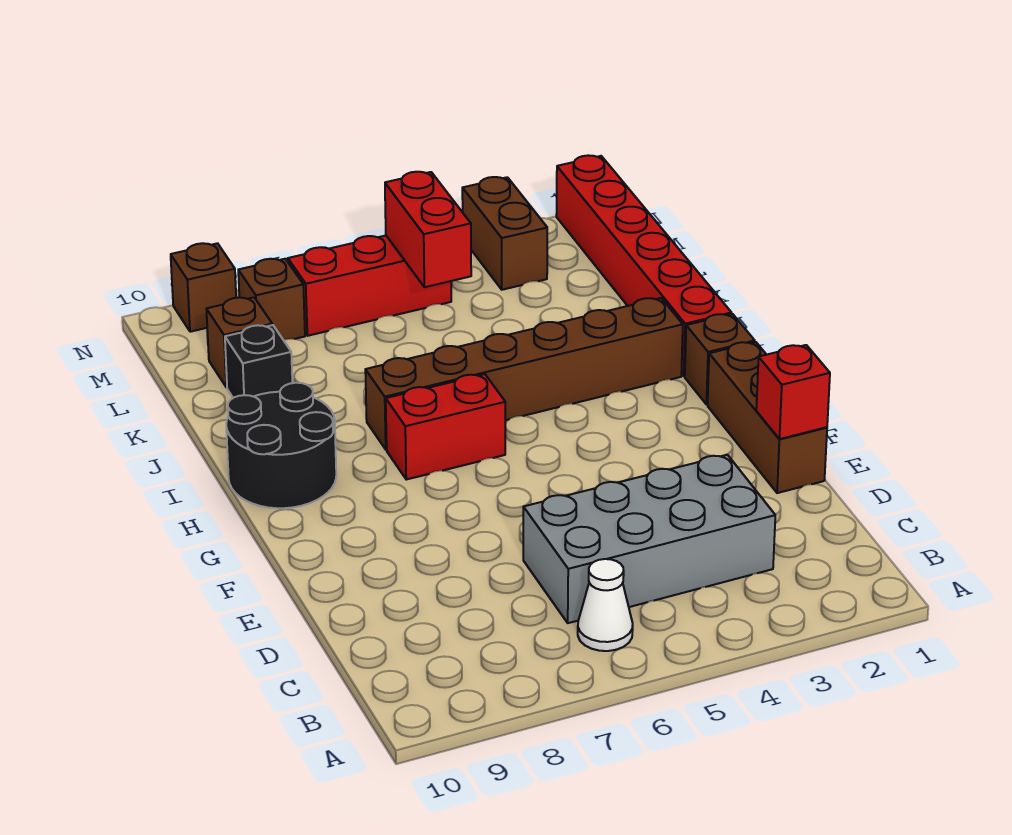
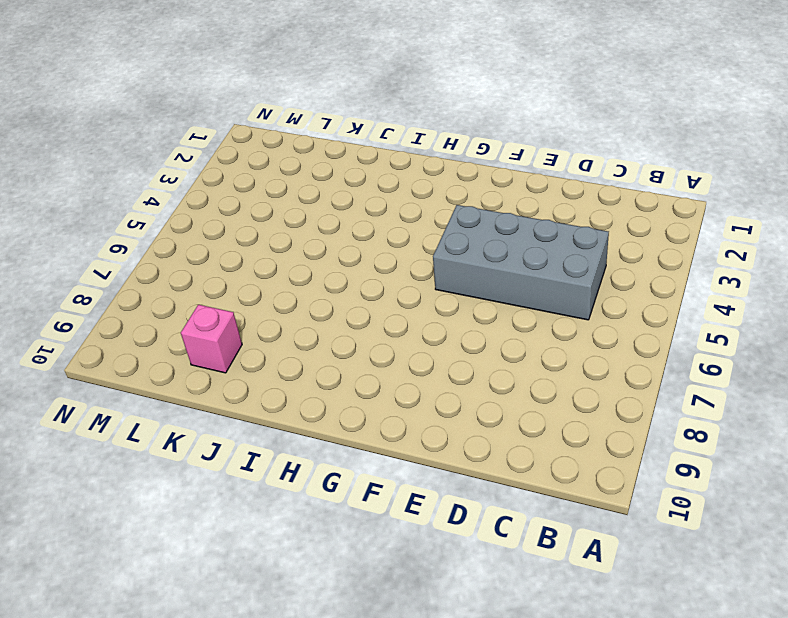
grey brick C4:F5 level 1 -> grey brick C3:D6 level 1
pink brick K9 level 1 -> black brick K9 level 1
none -> white cone B6 level 1
none -> brown brick E1:G1 level 1
none -> brown brick H1 level 1

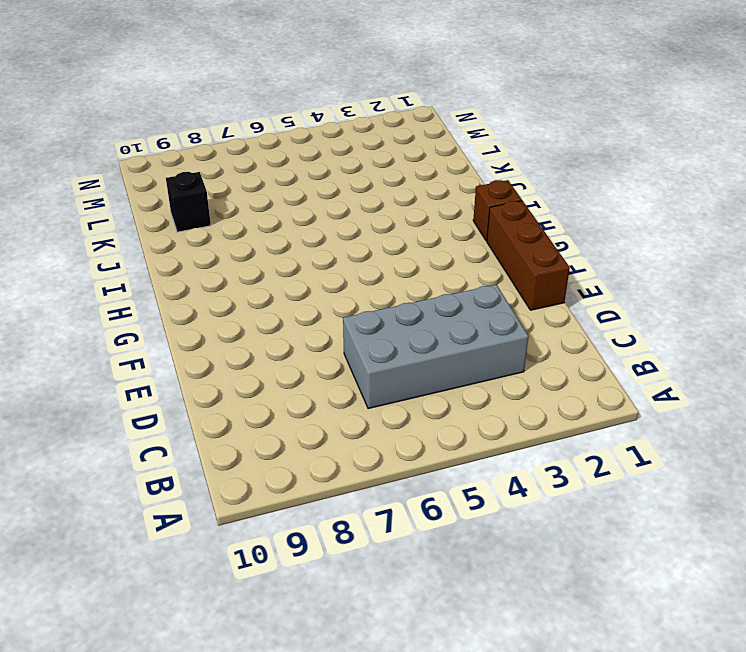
none -> white cone B6 level 1
none -> red brick H6:H7 level 1
none -> black round brick H9:I10 level 1

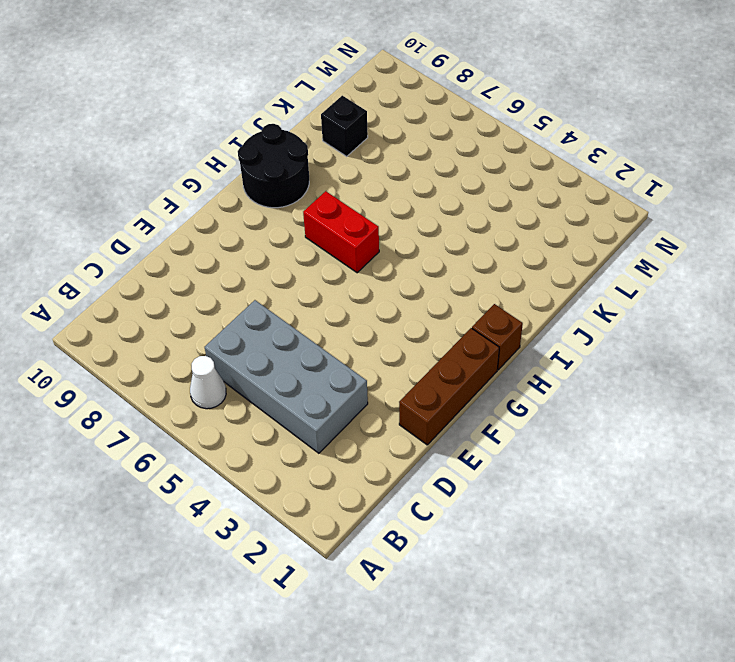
none -> red brick I1:N1 level 1
none -> brown brick I2:I7 level 1
none -> brown brick L9 level 1

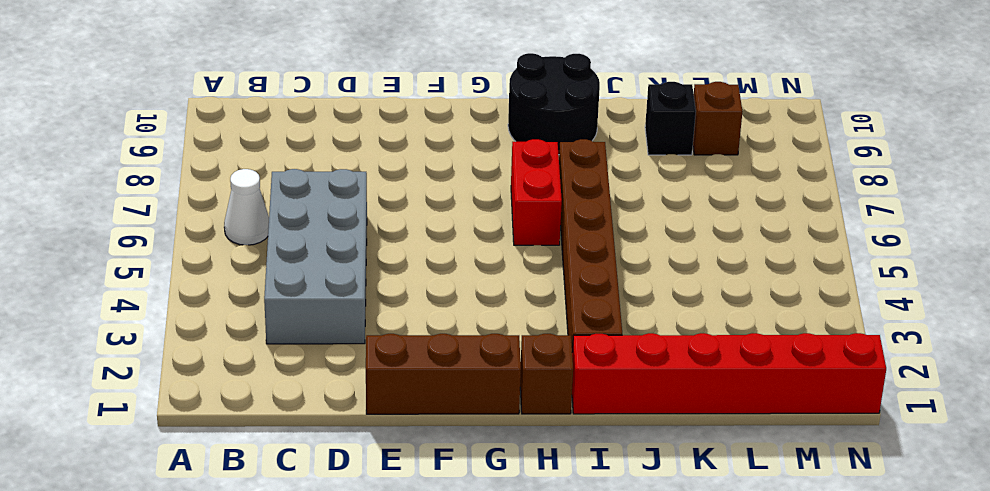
none -> brown brick M3:N3 level 1
none -> red brick M5:M7 level 1
none -> brown brick M8 level 1

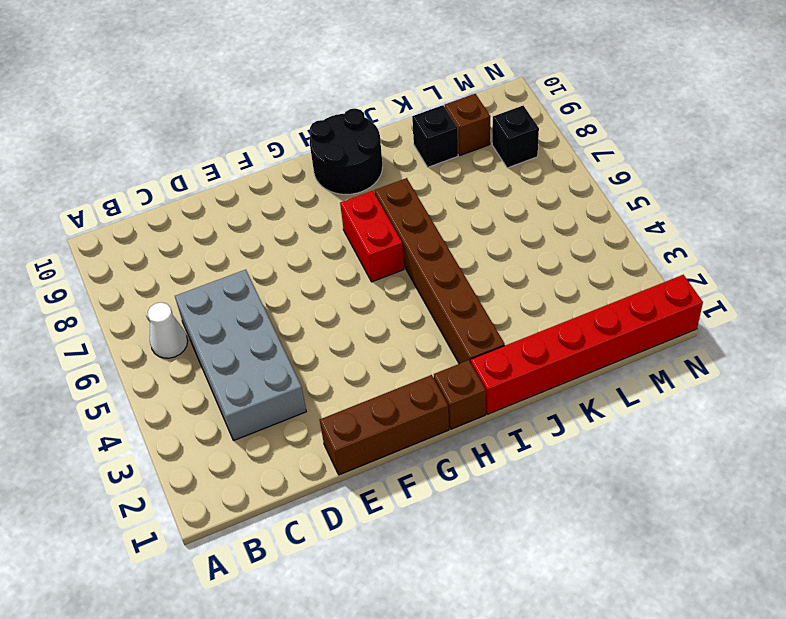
black brick M8 level 1 -> brown brick M8 level 1
none -> brown brick M3:N3 level 1
none -> red brick M5:M7 level 1
none -> brown brick N9 level 1

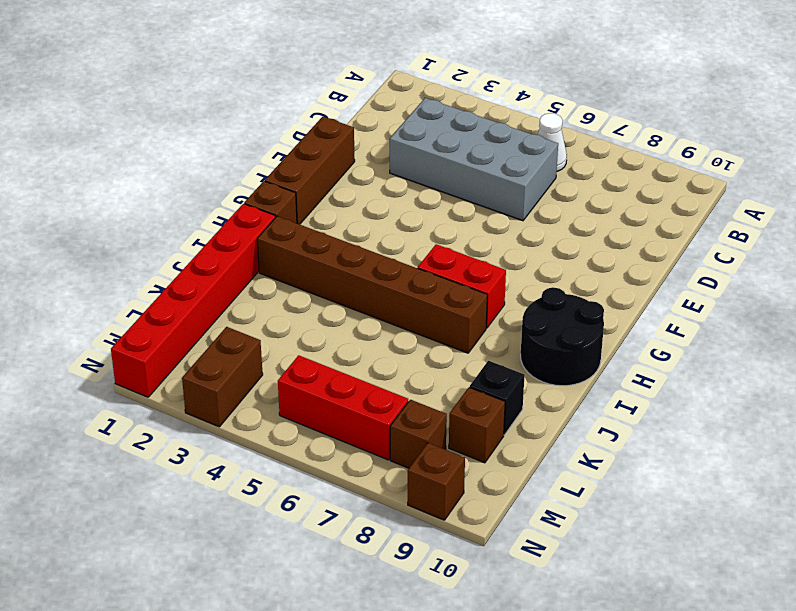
none -> red brick E1 level 2
none -> red brick L5:M5 level 2

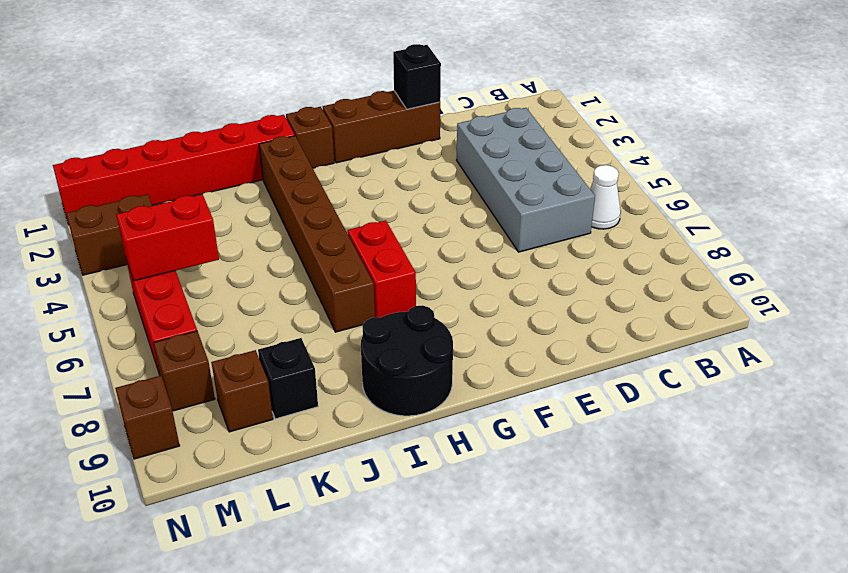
black brick E1 level 2 -> red brick E1 level 2

